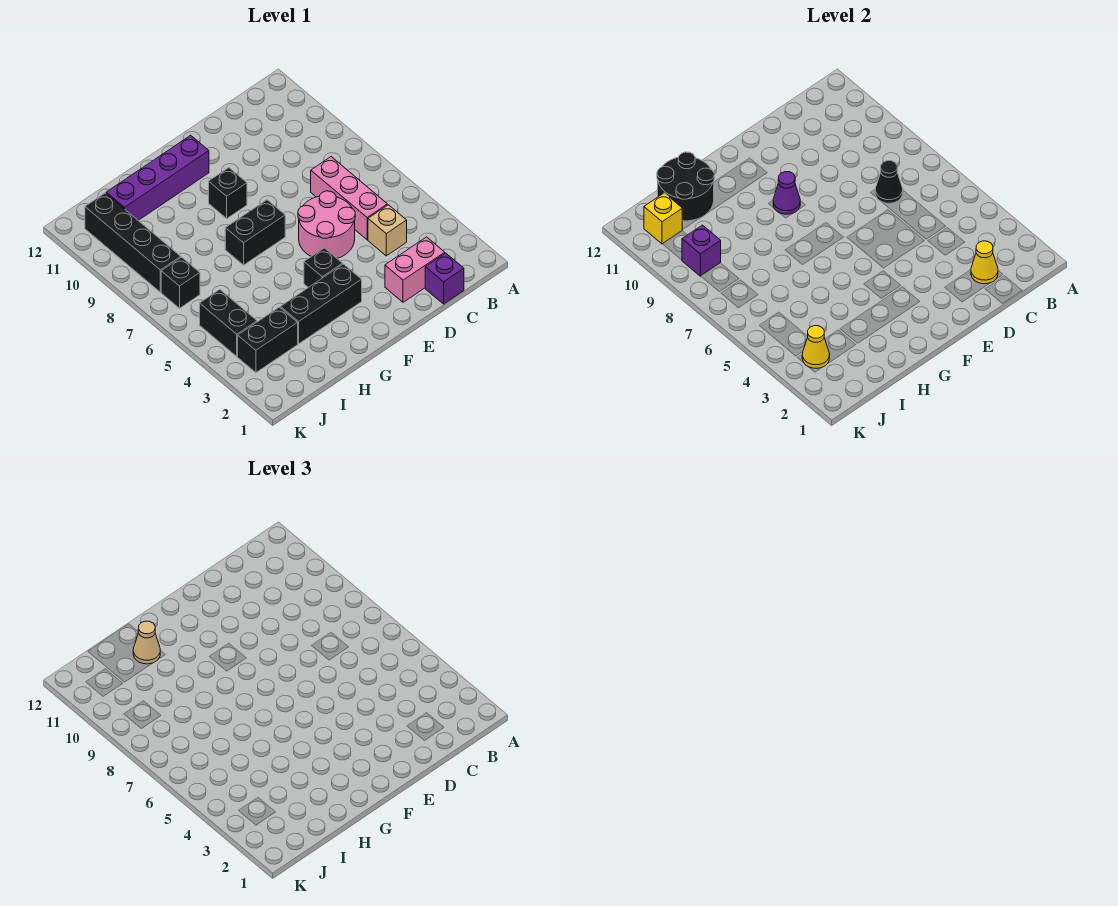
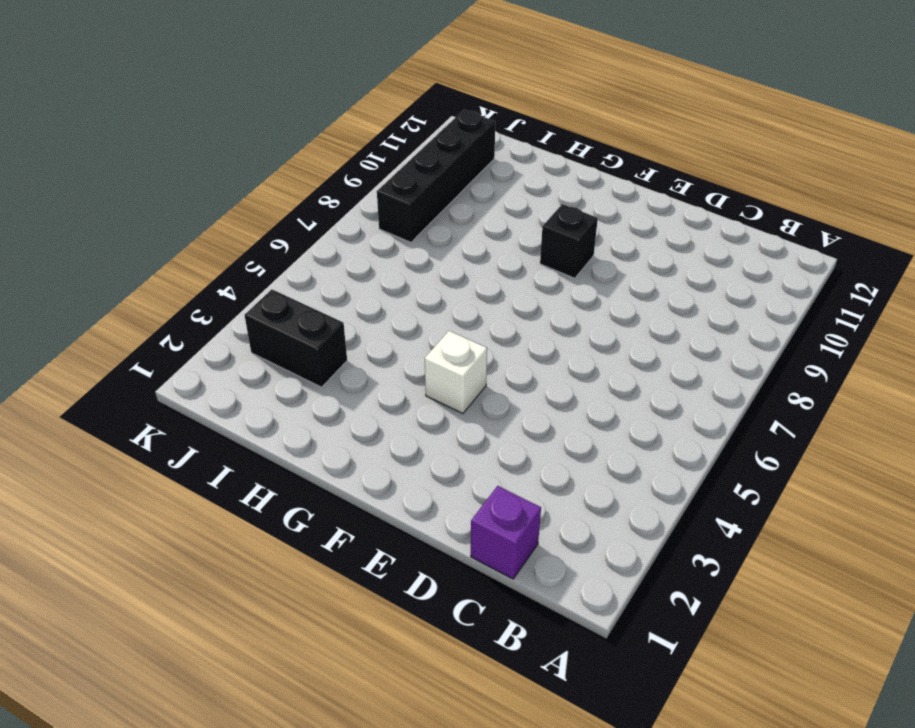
white brick F4 level 1 -> black brick F4 level 1
none -> pink brick C2:D2 level 1
none -> tan brick C4 level 1
none -> pink brick C5:C7 level 1

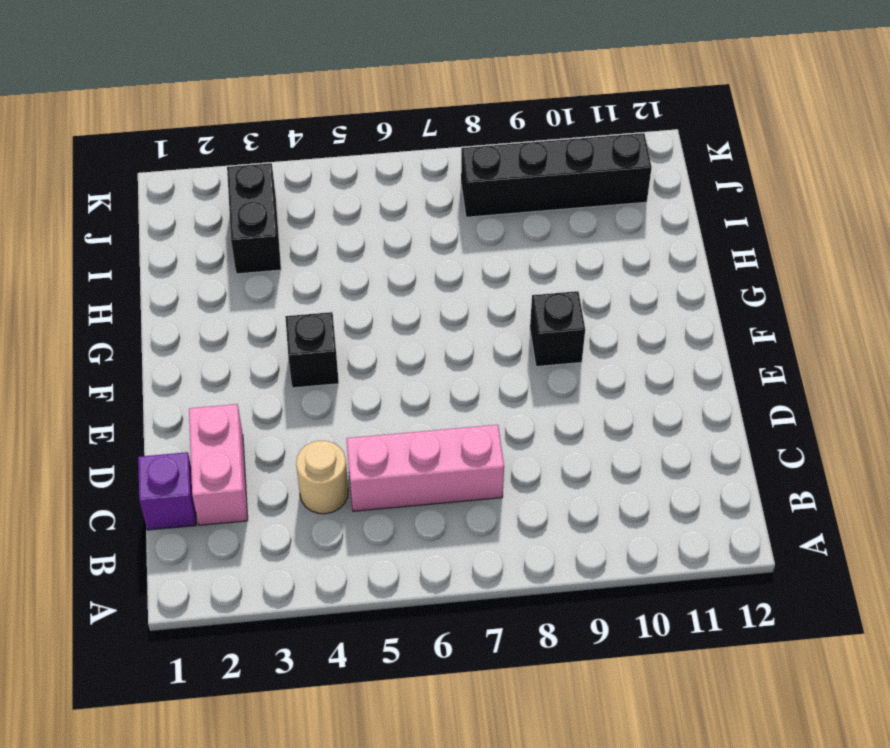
tan round brick C4 level 1 -> tan brick C4 level 1
none -> pink round brick D5:E6 level 1
none -> black brick F3:H3 level 1
none -> black brick F7:G7 level 1

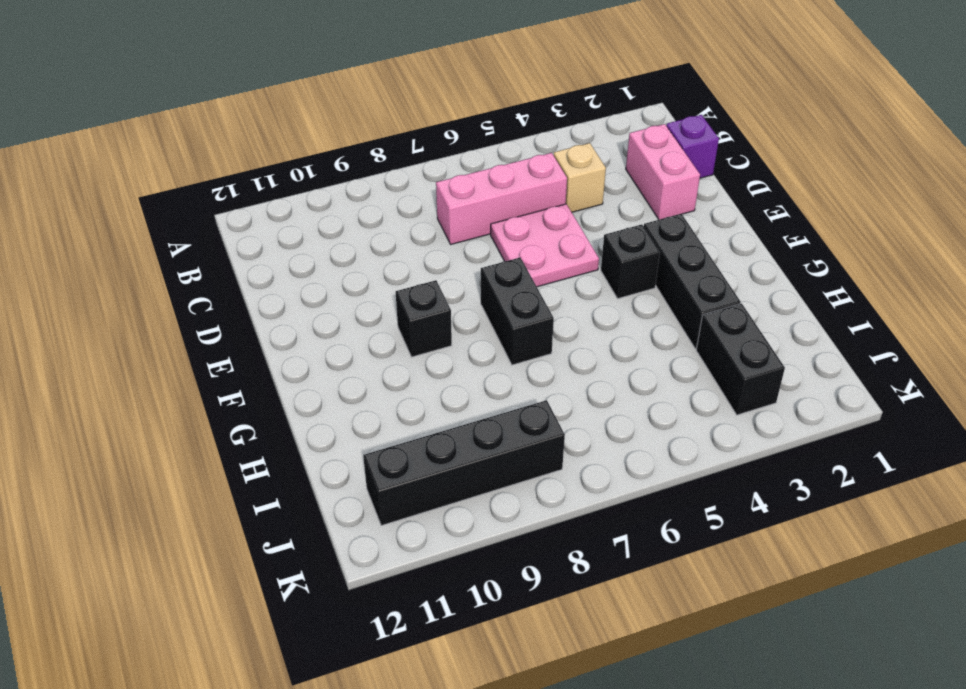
pink plate D5:E6 level 1 -> pink round brick D5:E6 level 1
none -> purple brick F11:I11 level 1
none -> black brick J4:J5 level 1
none -> black brick J7 level 1

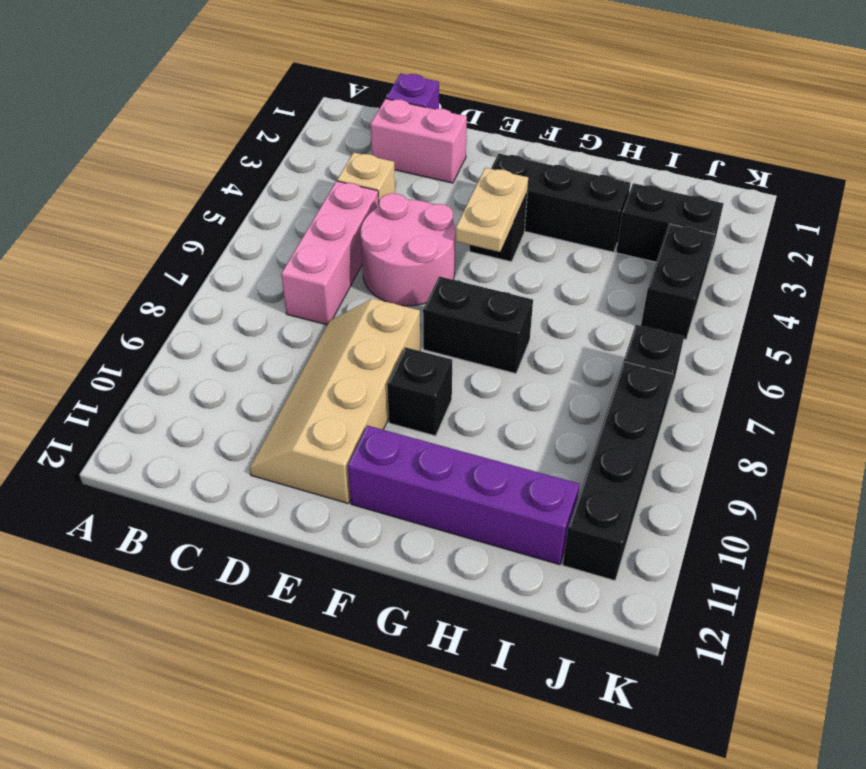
tan slope D8:E11 level 1 top E -> none
tan plate F4:F5 level 2 -> none
none -> yellow cone C2 level 2
none -> black cone C7 level 2
none -> purple cone F9 level 2

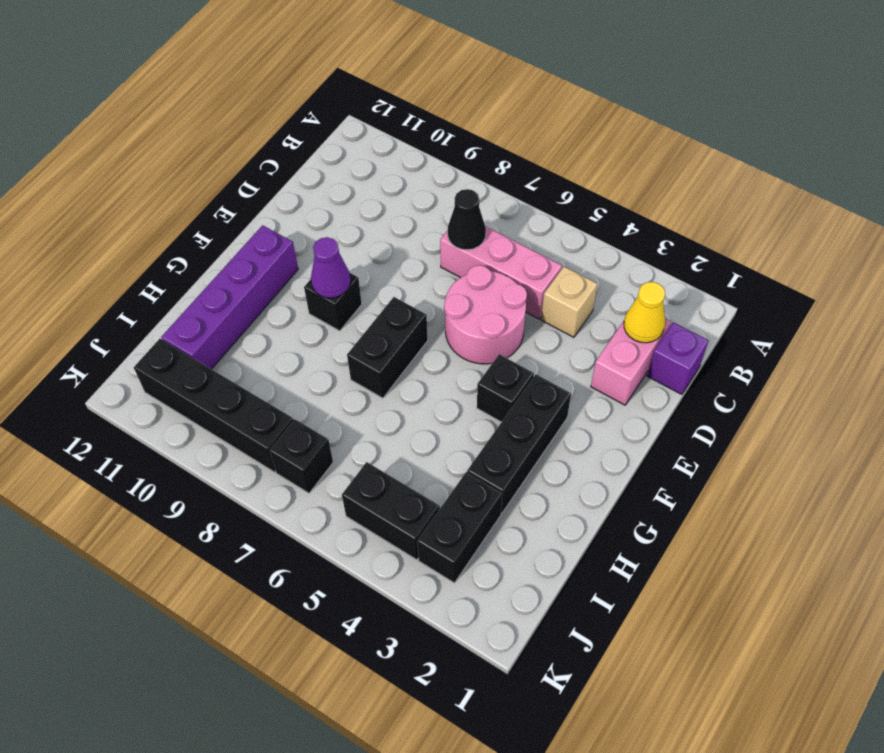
none -> black round brick H11:I12 level 2
none -> yellow cone J3 level 2
none -> purple brick J9 level 2

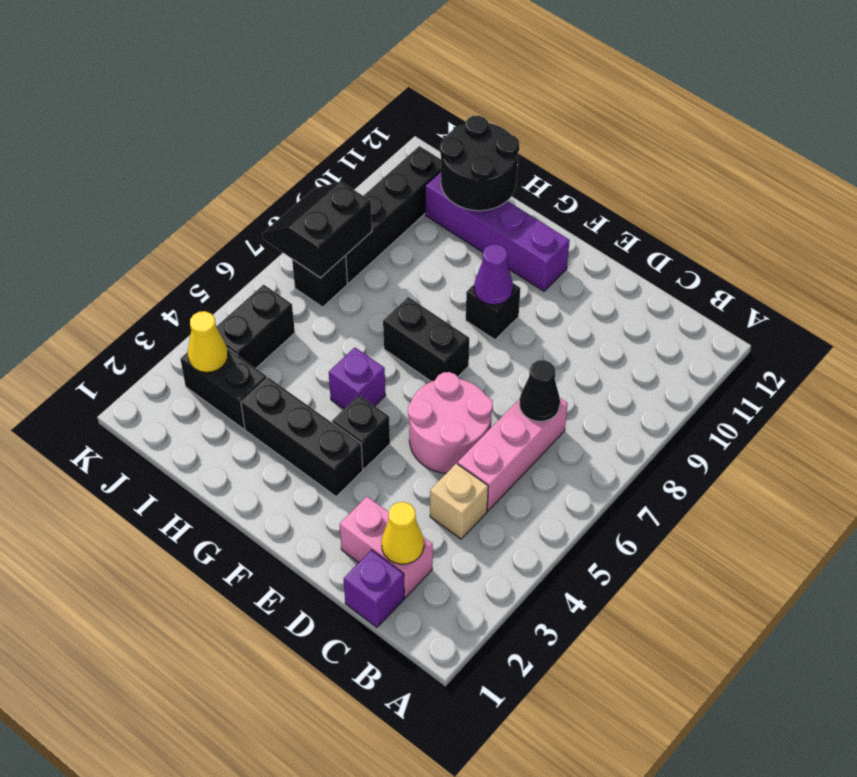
purple brick G5 level 1 -> purple brick J9 level 2
black slope J7:K8 level 2 top J -> none
none -> yellow brick J11 level 2
none -> tan cone H11 level 3

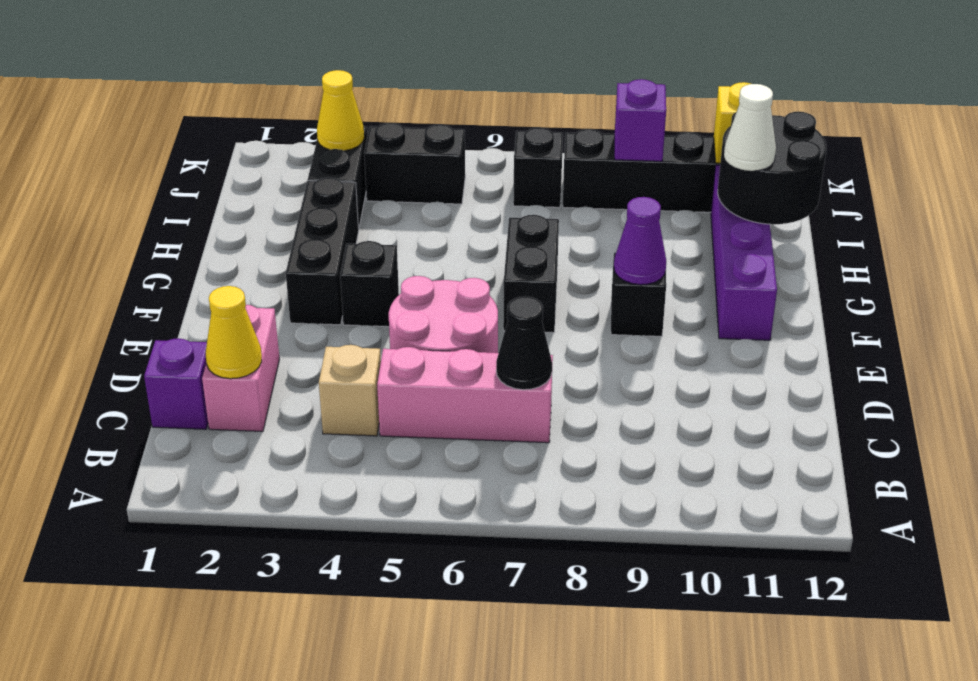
white cone H11 level 3 -> tan cone H11 level 3

